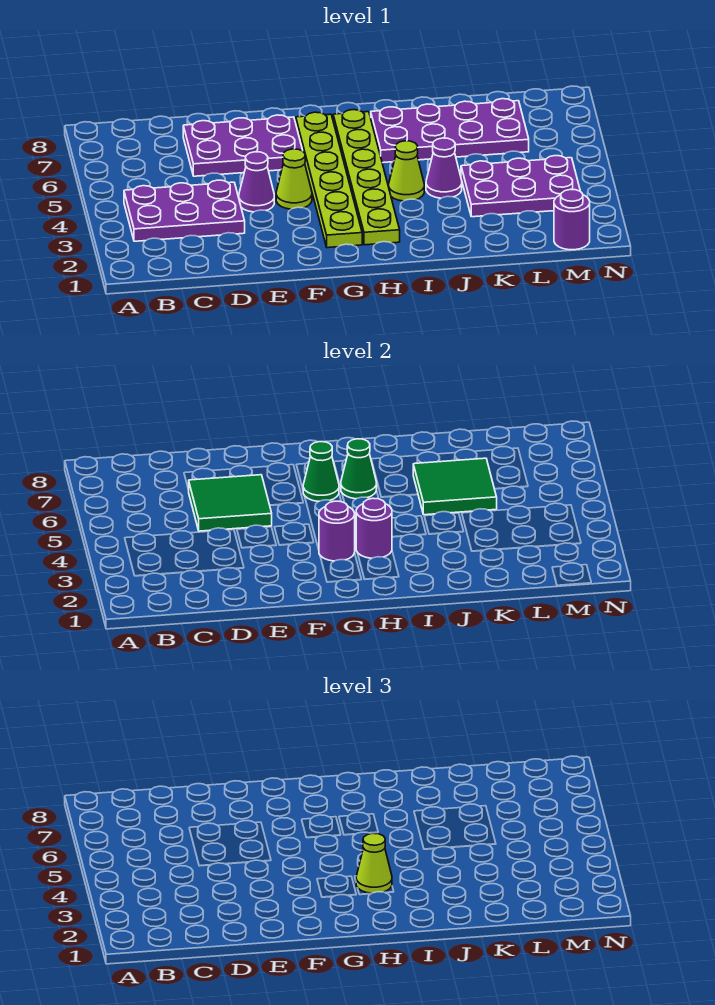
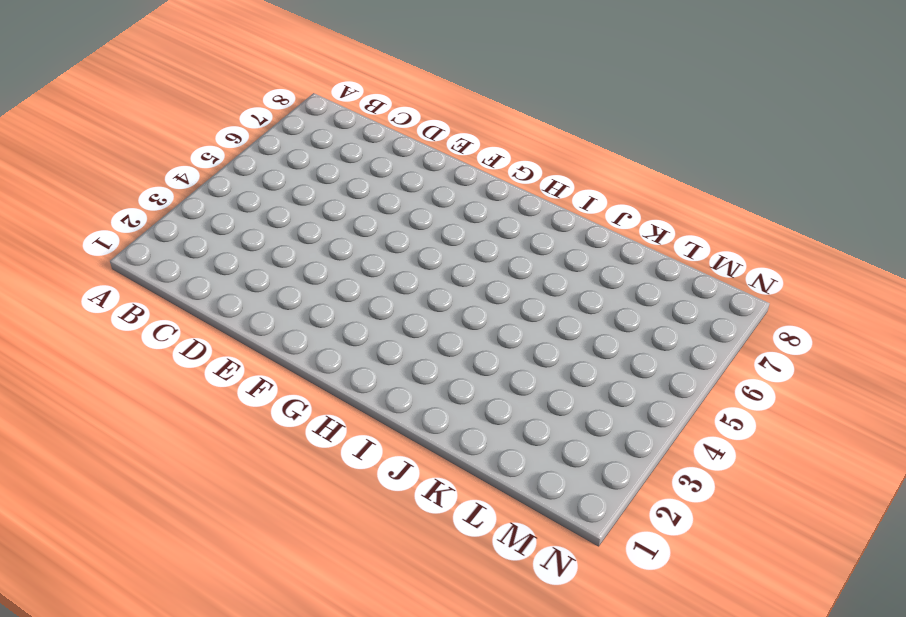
none -> purple plate B3:D4 level 1
none -> purple plate D6:F7 level 1
none -> purple cone E4 level 1

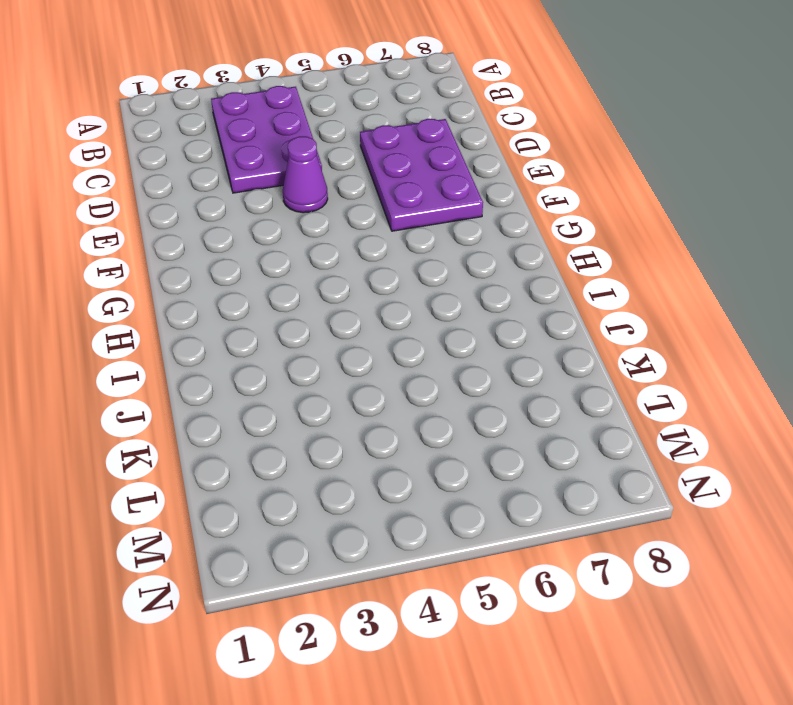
none -> lime cone F4 level 1
none -> lime plate G2:G7 level 1
none -> lime plate H2:H7 level 1

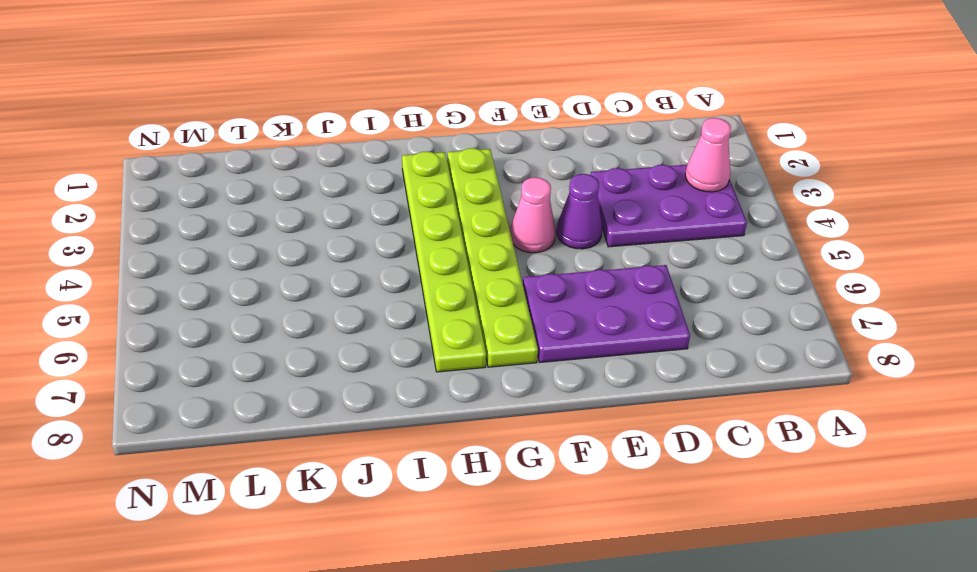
pink cone B3 level 2 -> none
pink cone F4 level 1 -> lime cone F4 level 1
none -> lime cone I4 level 1
none -> purple plate I6:L7 level 1
none -> purple cone J4 level 1

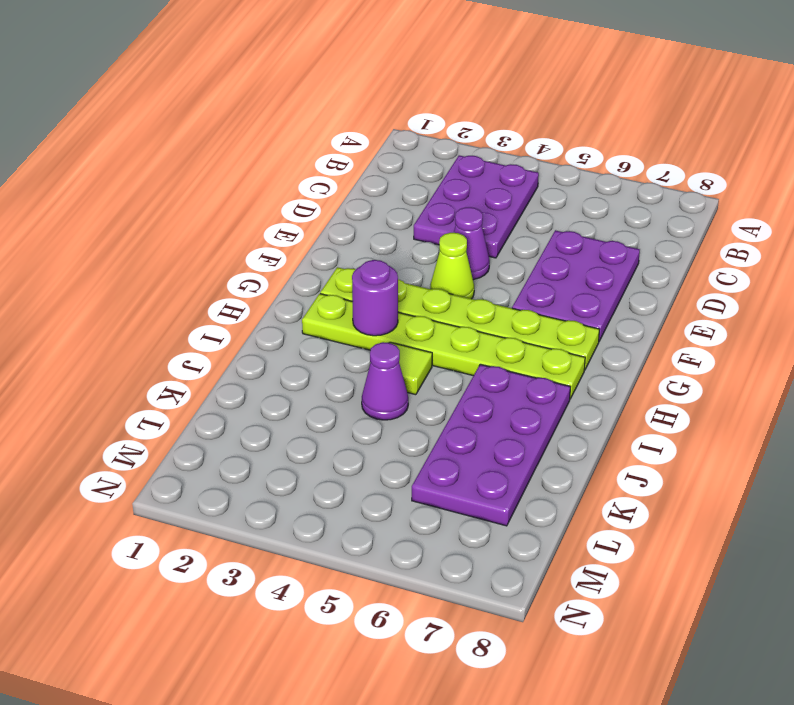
lime tile I4 level 1 -> lime cone I4 level 1
none -> purple plate K3:M4 level 1
none -> purple round brick M1 level 1
none -> green tile D5:E6 level 2

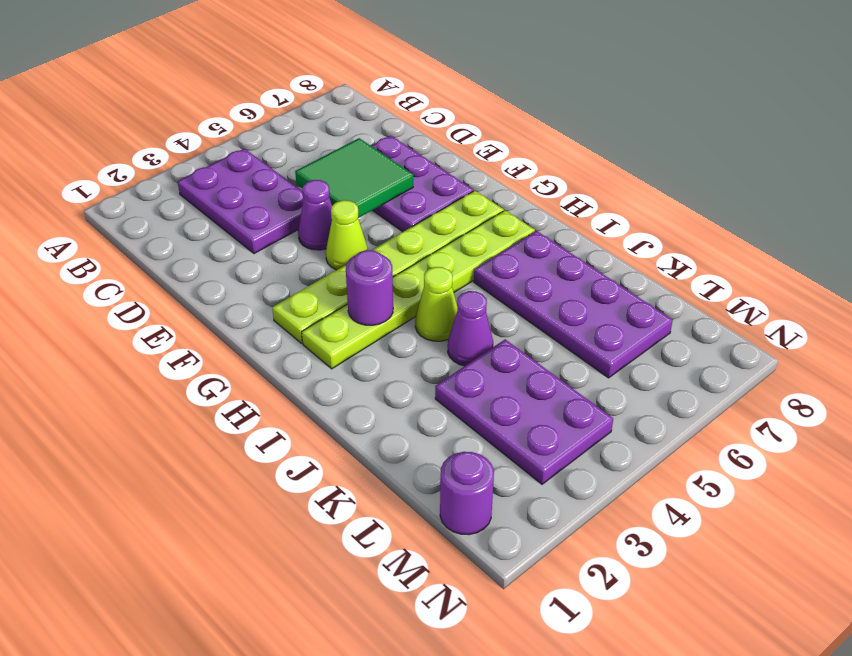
none -> purple round brick G3 level 2
none -> green cone G6 level 2
none -> green cone H6 level 2

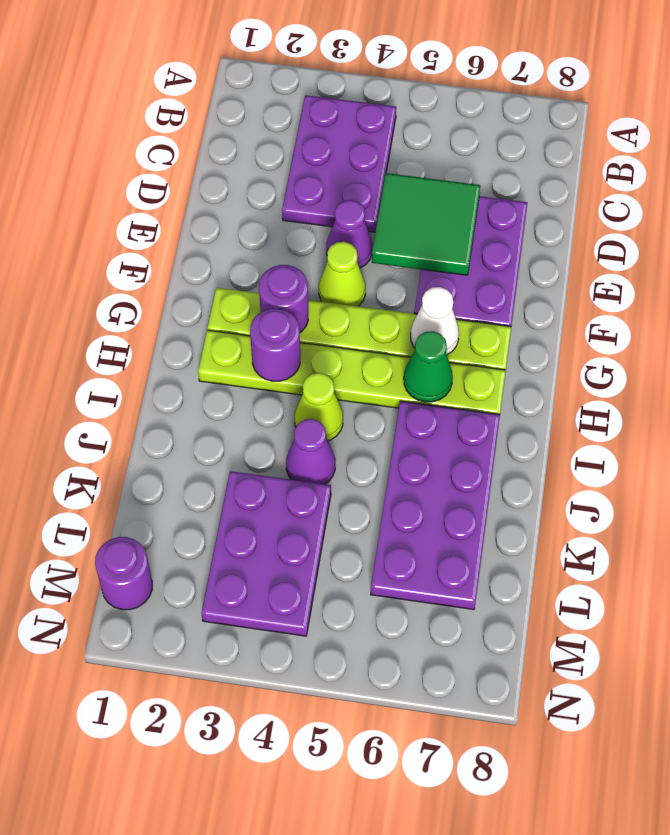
white cone G6 level 2 -> green cone G6 level 2
none -> green tile J5:K6 level 2
none -> lime cone H3 level 3

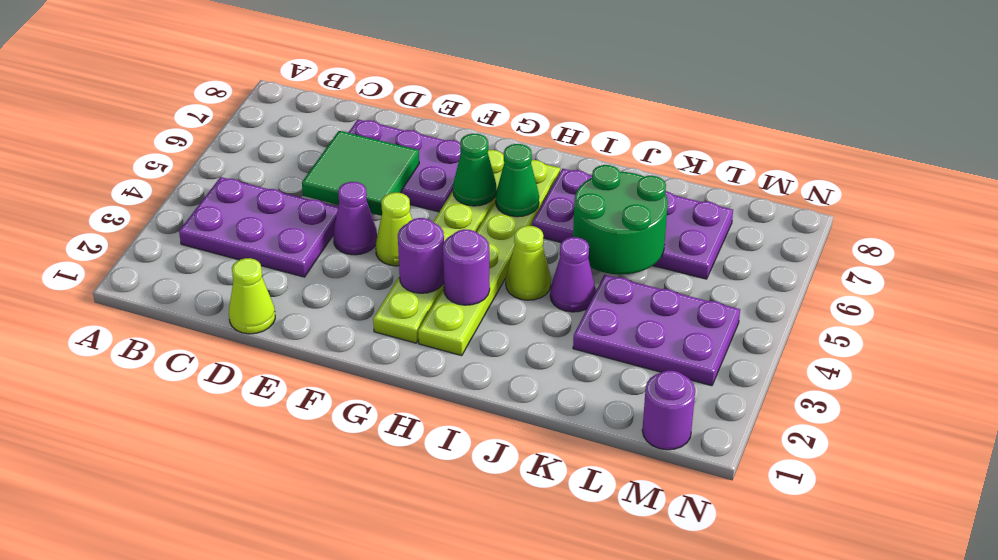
lime cone D1 level 1 -> lime cone H3 level 3
green round brick J5:K6 level 2 -> green tile J5:K6 level 2

